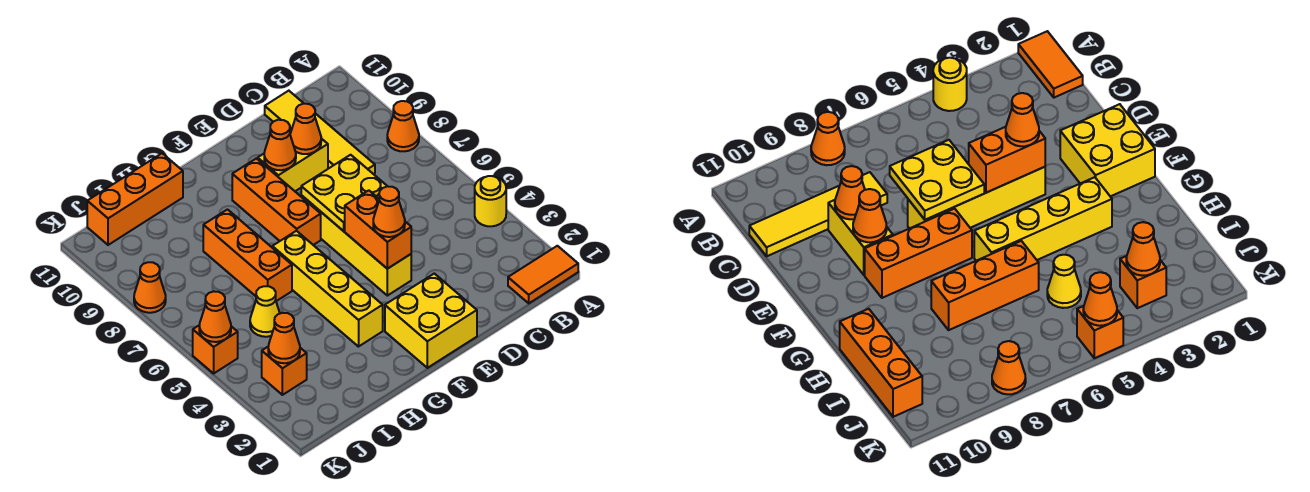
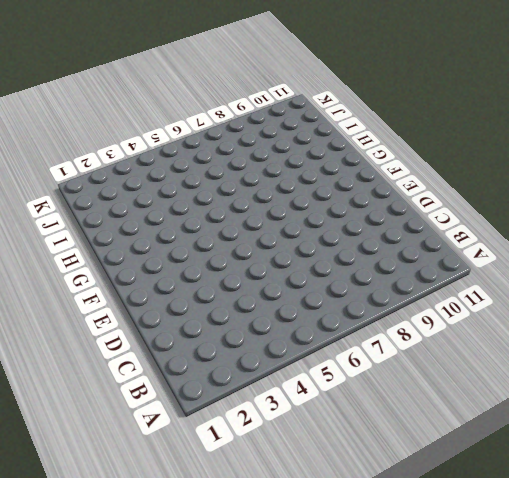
none -> orange tile A1:B1 level 1
none -> yellow round brick A4 level 1
none -> orange cone A8 level 1

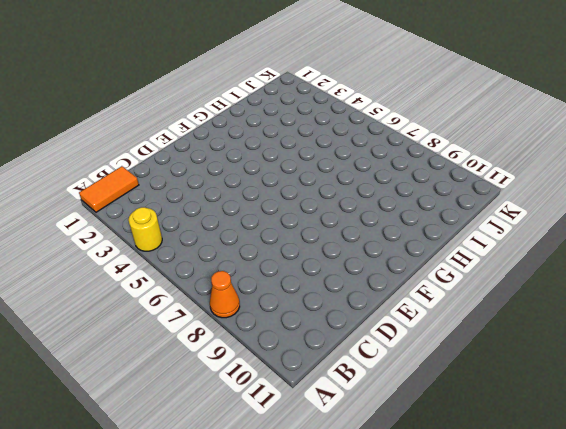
none -> yellow tile C8:C11 level 1
none -> yellow brick D9:E9 level 1
none -> yellow brick E1:F2 level 1

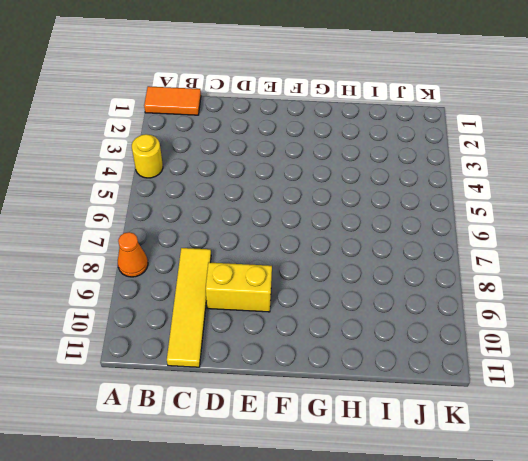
none -> yellow brick E1:F2 level 1
none -> yellow brick E4:E7 level 1
none -> orange brick F7:F9 level 1

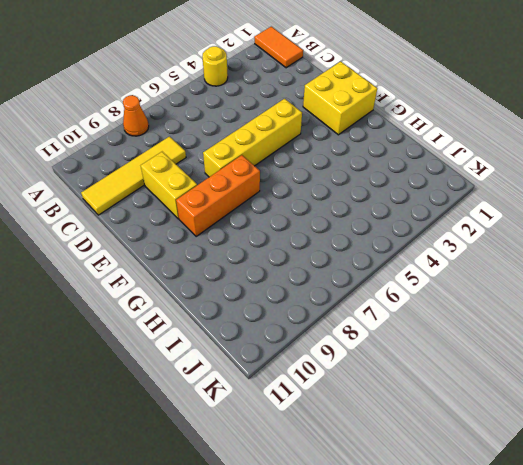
none -> yellow brick G3:G6 level 1
none -> orange brick H6:H8 level 1
none -> orange brick H11:J11 level 1

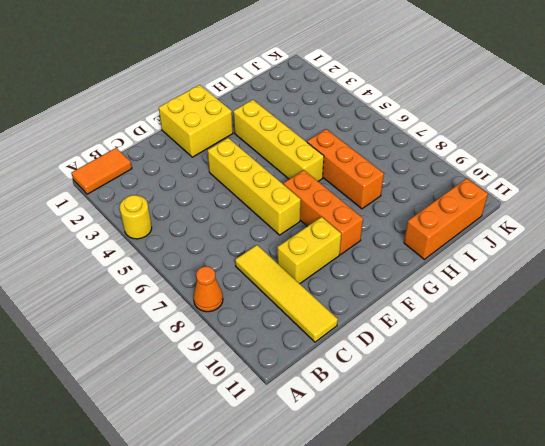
none -> yellow cone I5 level 1
none -> orange brick J3 level 1
none -> orange brick K5 level 1

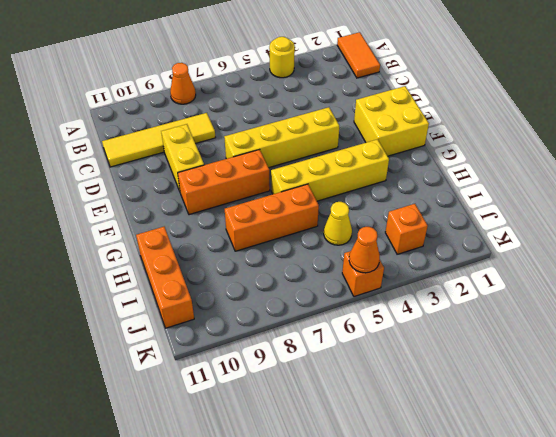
none -> orange cone K8 level 1
none -> yellow plate D6:E7 level 2
none -> orange cone D9 level 2

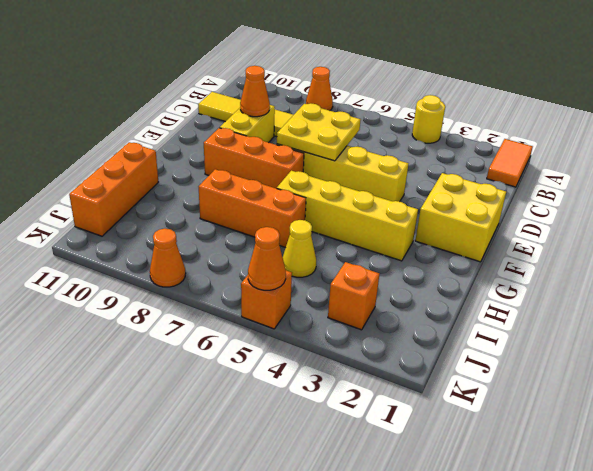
none -> orange brick E4:E5 level 2
none -> orange cone E9 level 2
none -> orange cone J3 level 2

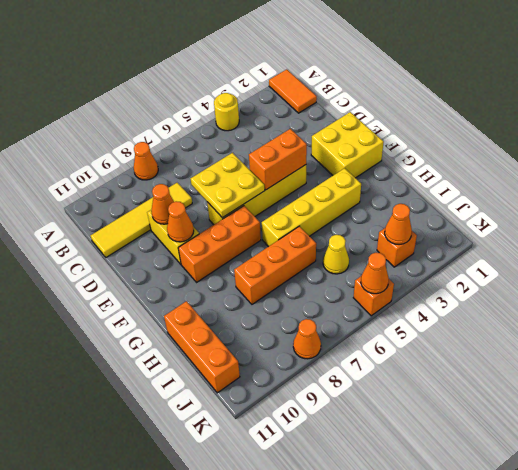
none -> orange cone E4 level 3

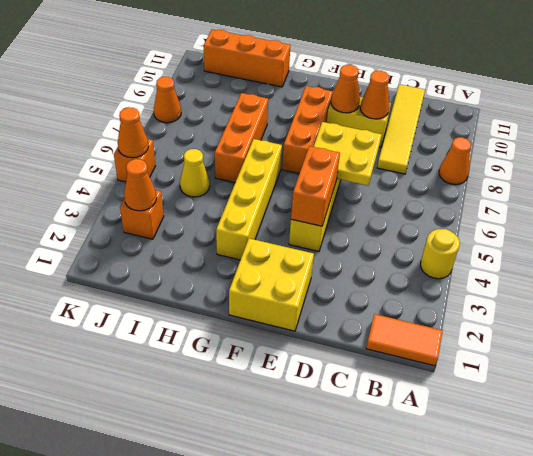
none -> orange cone E4 level 3

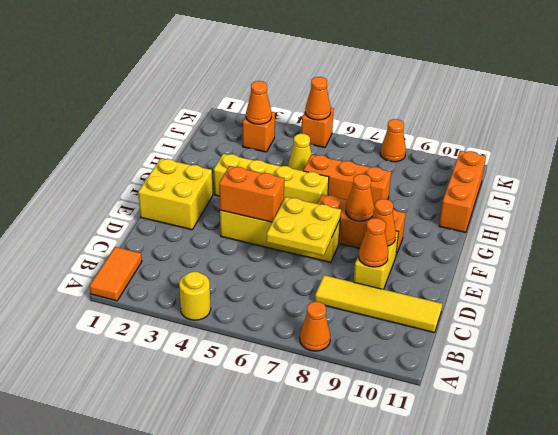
orange cone F8 level 2 -> orange cone E4 level 3

